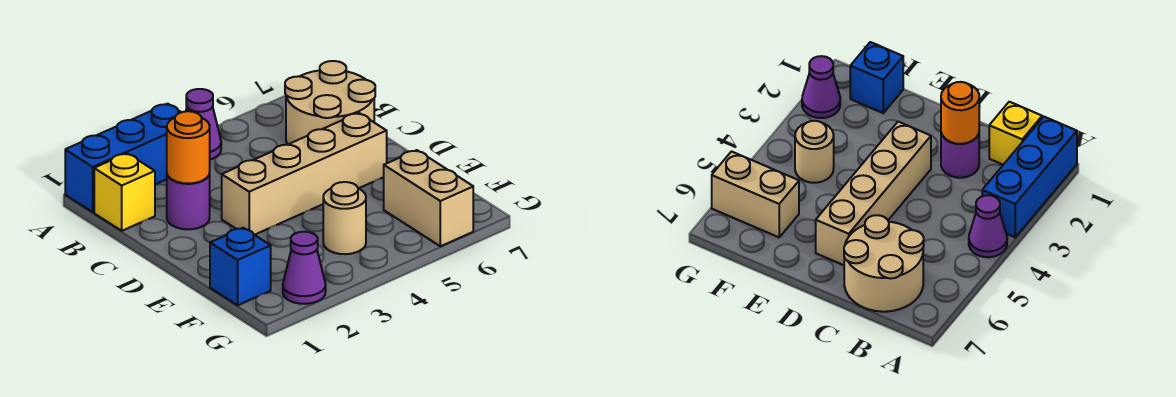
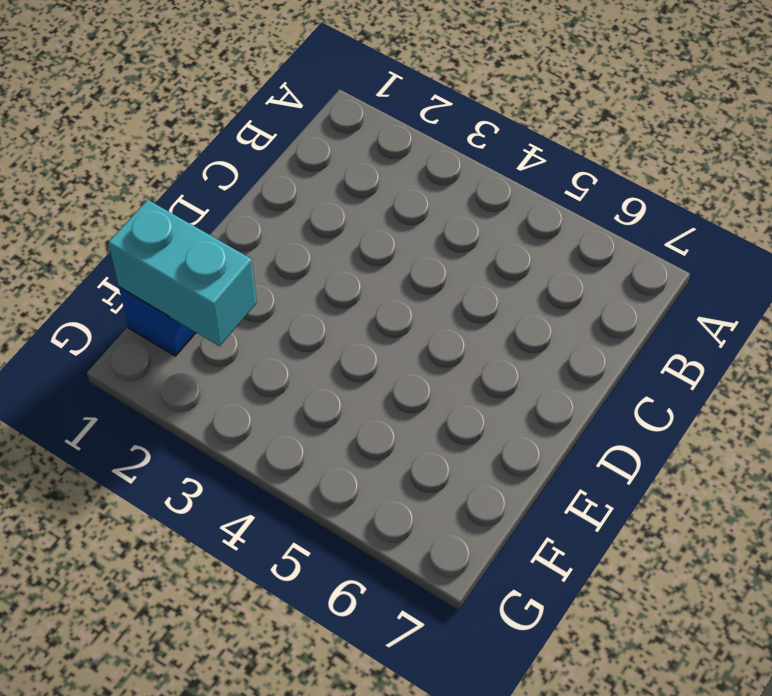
cyan brick F1:F2 level 2 -> none
none -> blue brick A1:A3 level 1
none -> purple cone A4 level 1

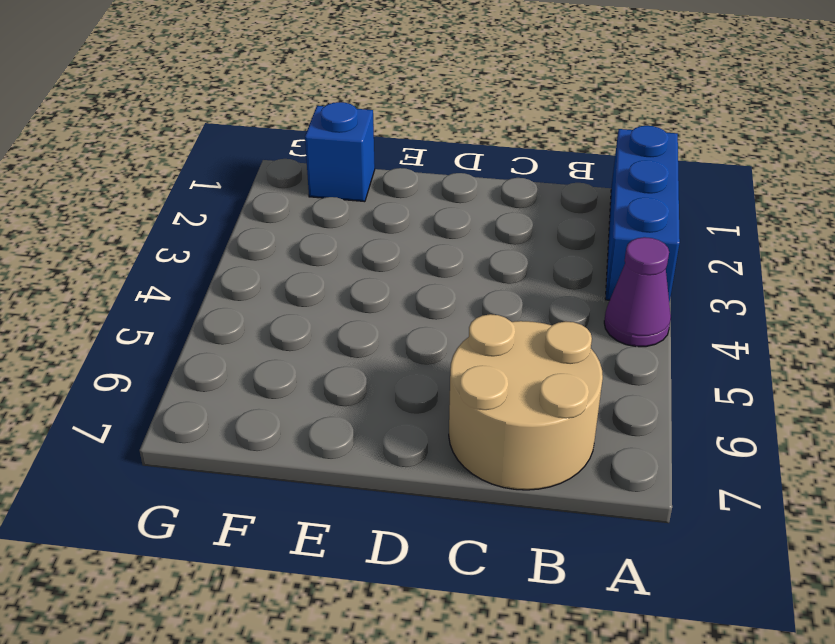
none -> yellow brick B1 level 1
none -> purple round brick C2 level 1

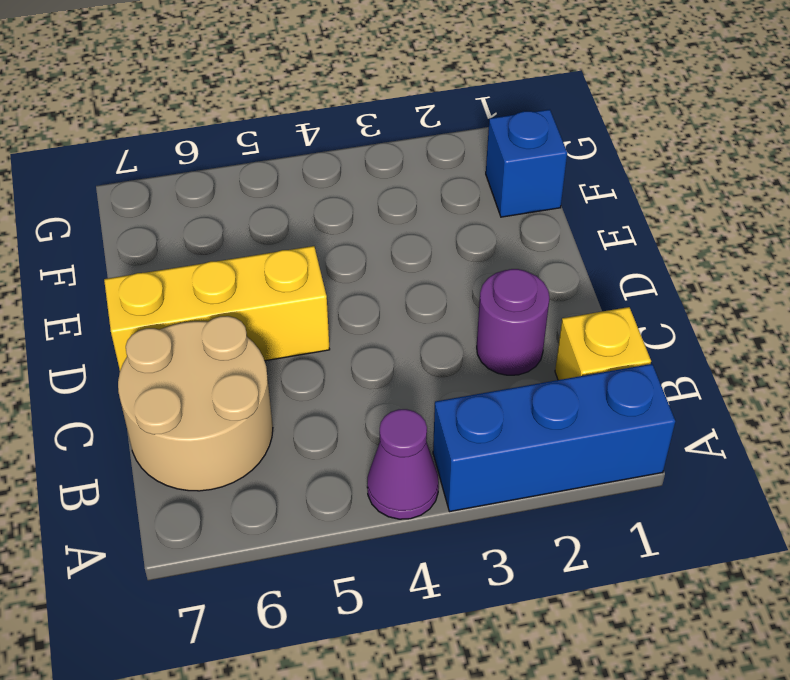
yellow brick D5:D7 level 1 -> tan brick D3:D6 level 1
none -> tan round brick F4 level 1
none -> tan brick F6:G6 level 1

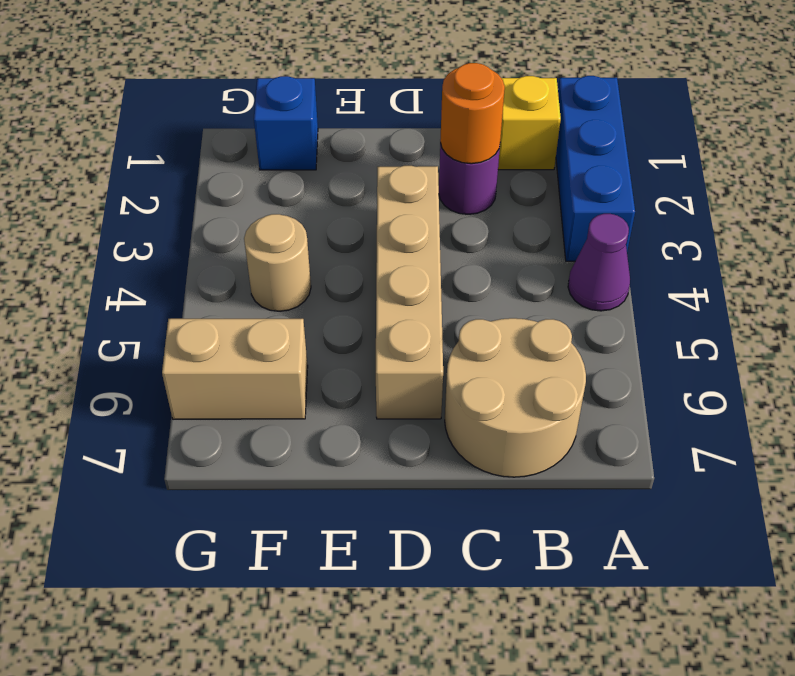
none -> purple cone G2 level 1

